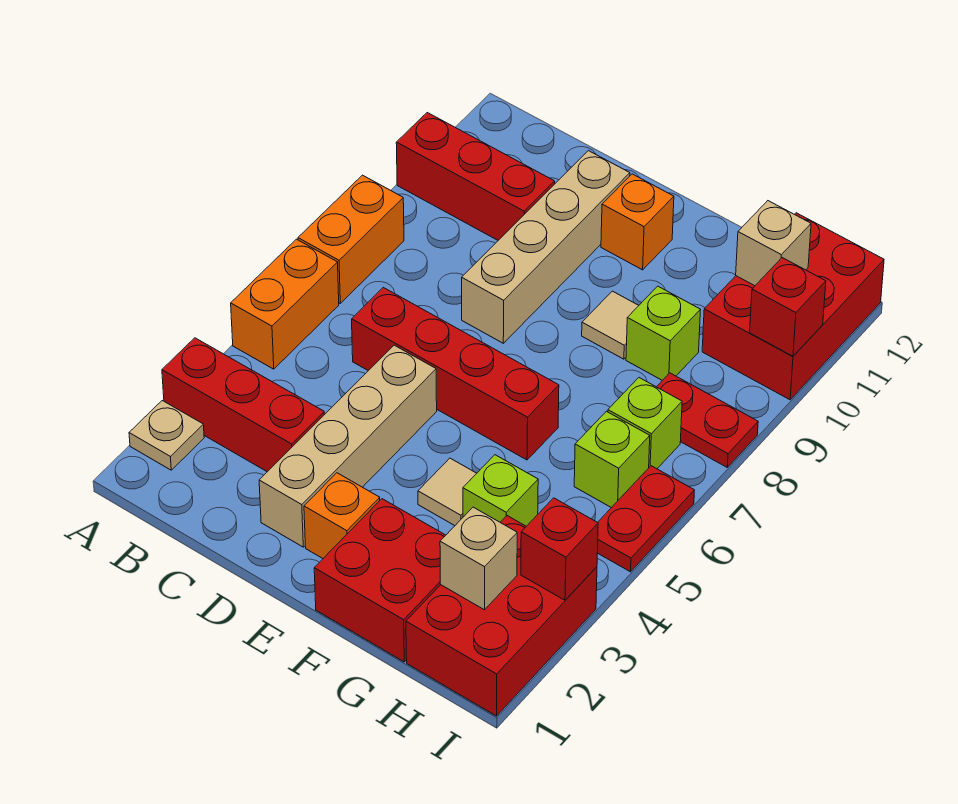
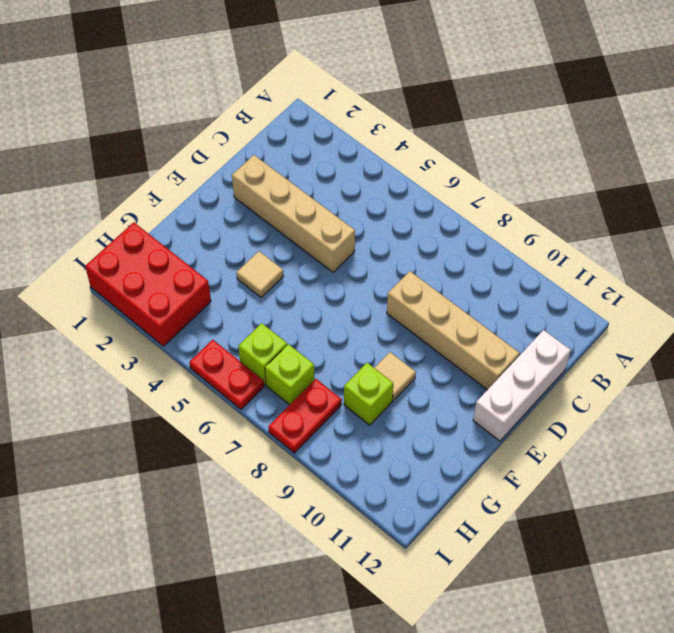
white brick C12:E12 level 1 -> none
none -> tan plate A2 level 1
none -> red brick A3:C3 level 1
none -> orange brick A5:A6 level 1

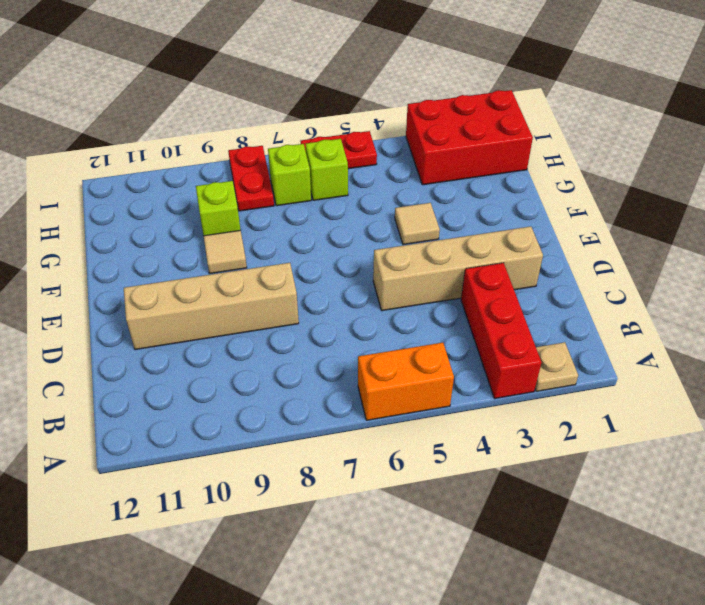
none -> orange brick A7:A8 level 1
none -> red brick A10:C10 level 1
none -> red brick C6:F6 level 1

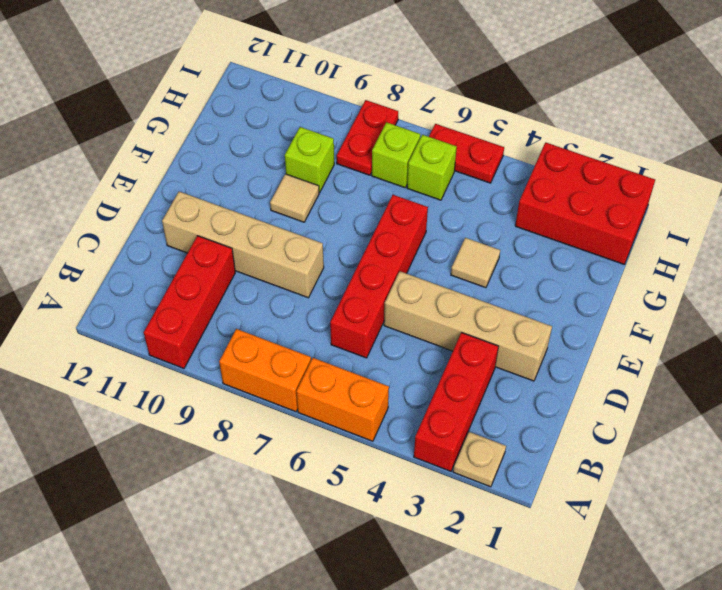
none -> orange brick E2 level 1
none -> orange brick E11 level 1
none -> red brick F1:G2 level 1

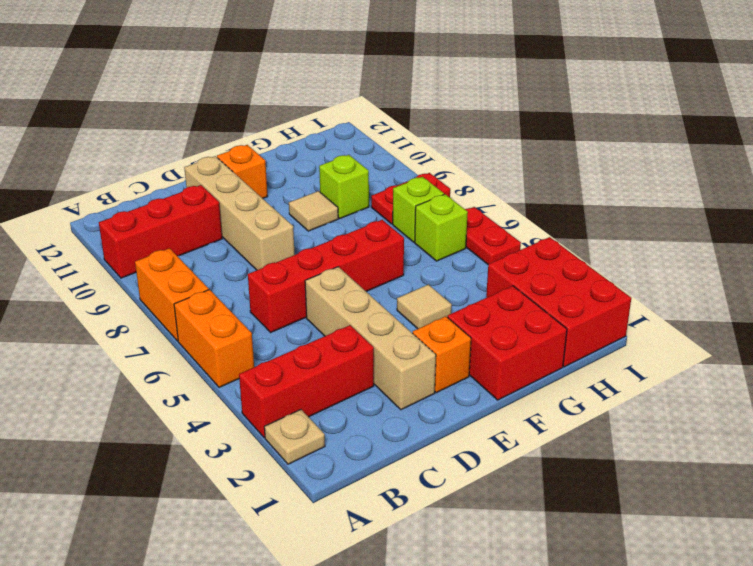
none -> lime brick G4 level 1
none -> red brick H10:I12 level 1
none -> tan brick H2 level 2

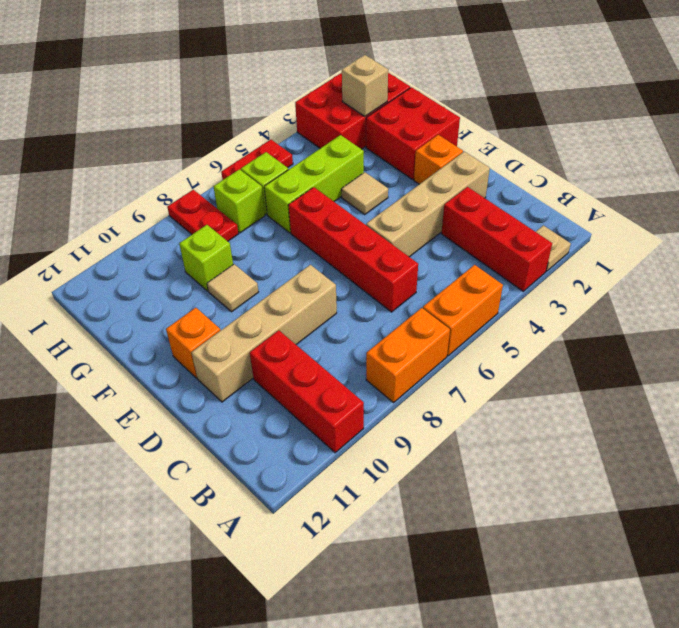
lime brick G4:G6 level 1 -> lime brick G4 level 1
none -> red brick H10:I12 level 1
none -> tan brick H11 level 2
none -> red brick I3 level 2

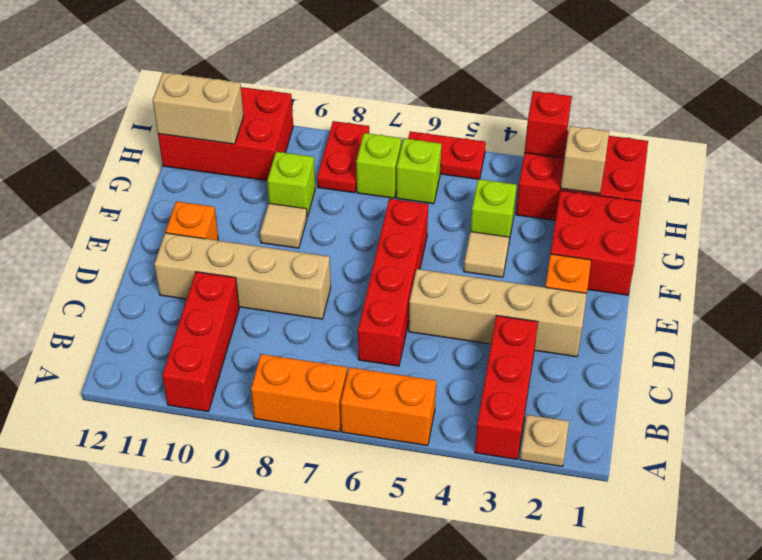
tan brick H11:H12 level 2 -> tan brick H11 level 2
none -> red brick I10 level 2

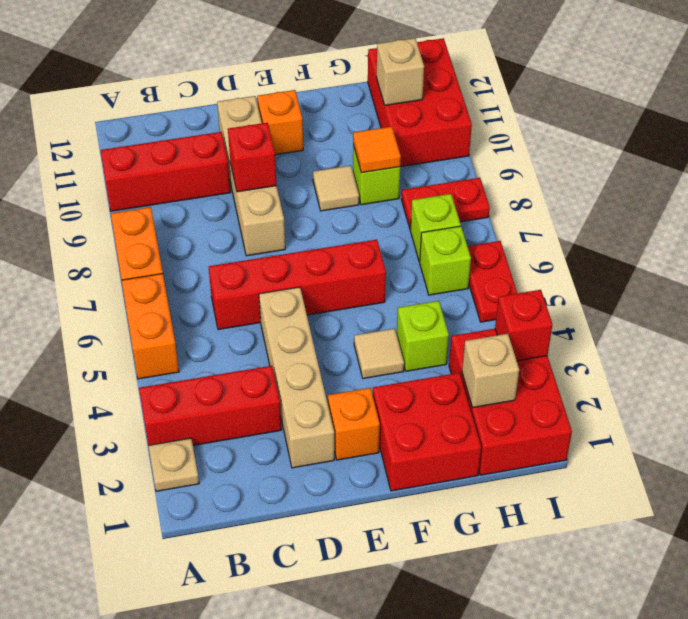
red brick D9 level 2 -> red brick I10 level 2
orange tile G9 level 2 -> none

